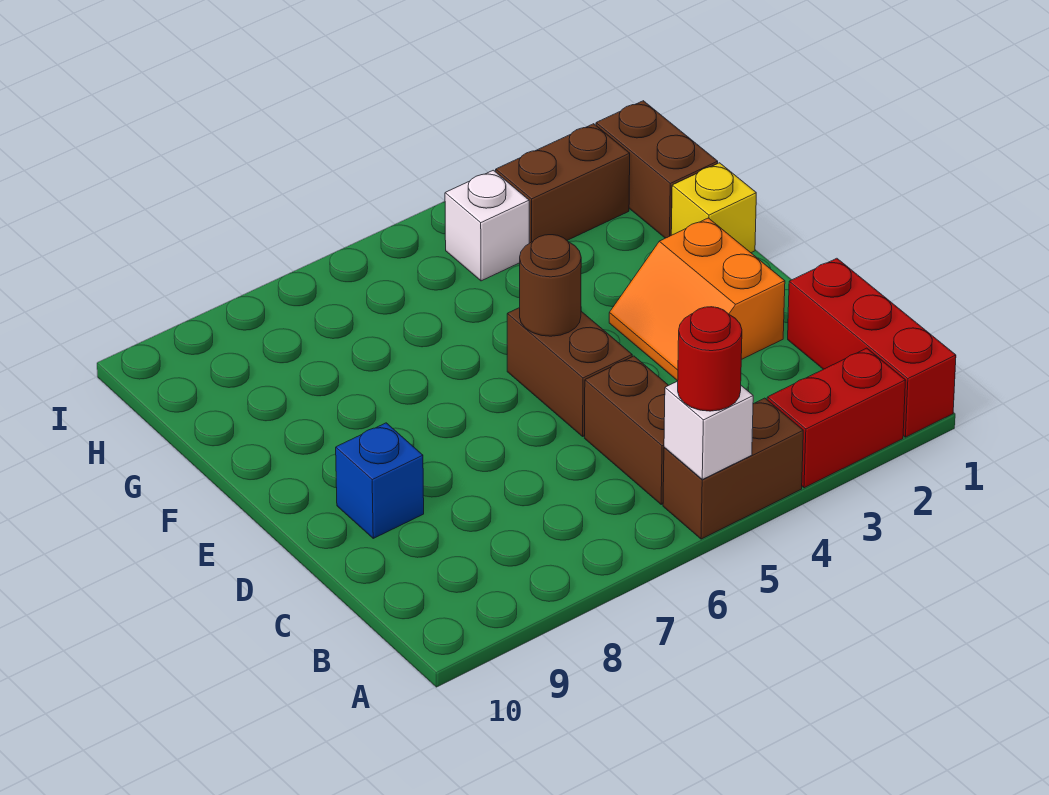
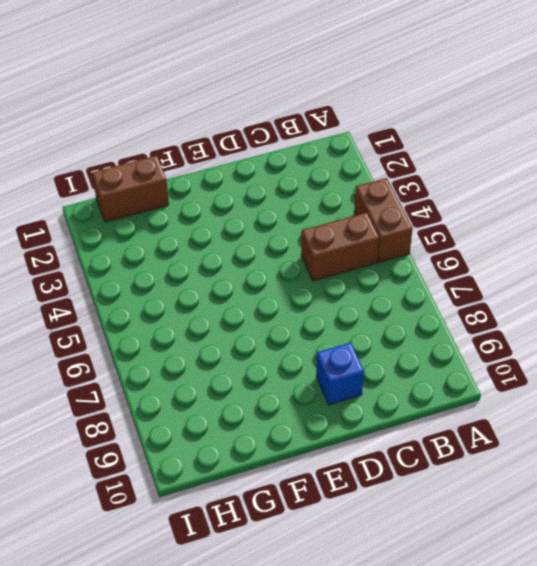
none -> red brick A1:C1 level 1
none -> red brick A2:A3 level 1
none -> orange slope D2:E3 level 1 top 2

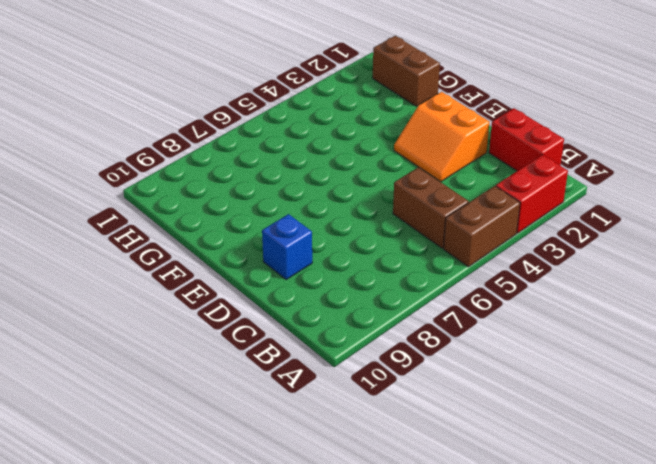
red brick B1:C1 level 1 -> red brick A1:C1 level 1
none -> brown brick D5:E5 level 1
none -> yellow brick F1 level 1
none -> brown brick H2:H3 level 1

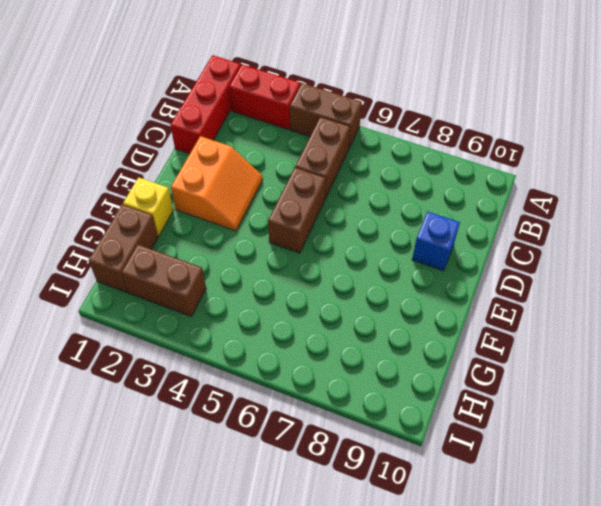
none -> white brick H4 level 1
none -> white brick A5 level 2
none -> brown round brick E5 level 2

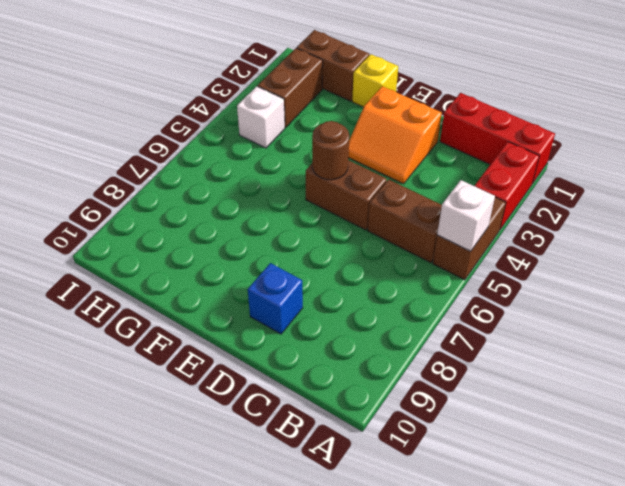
none -> red round brick A5 level 3

